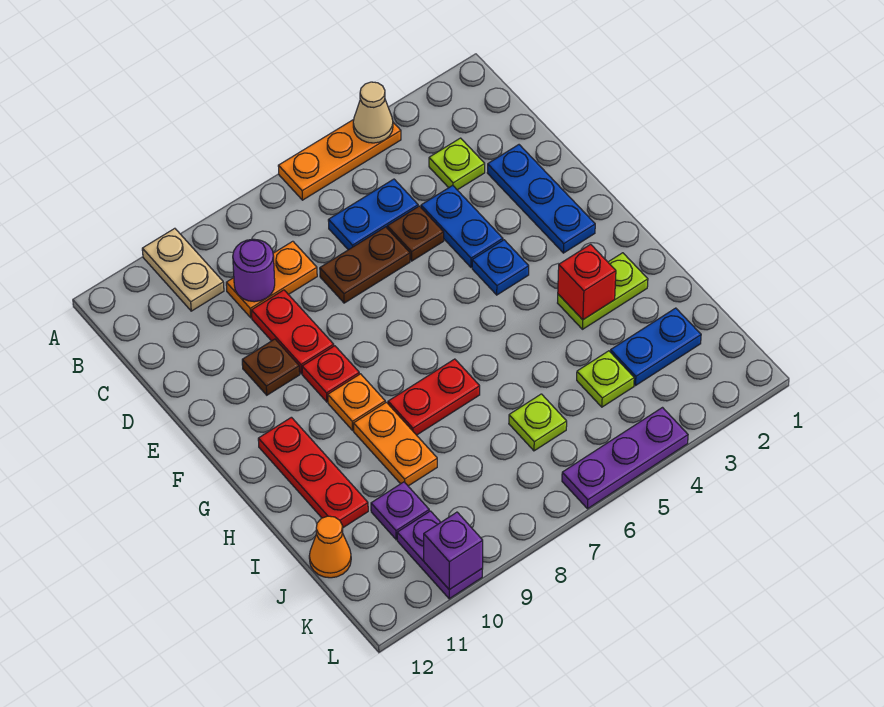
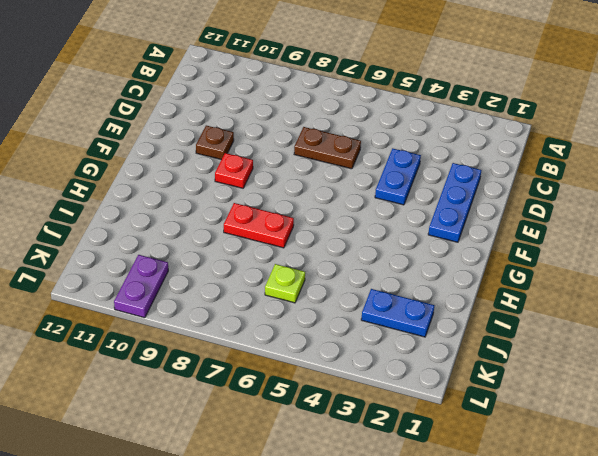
none -> orange plate A4:A6 level 1
none -> tan plate A10:B10 level 1
none -> lime plate C3 level 1

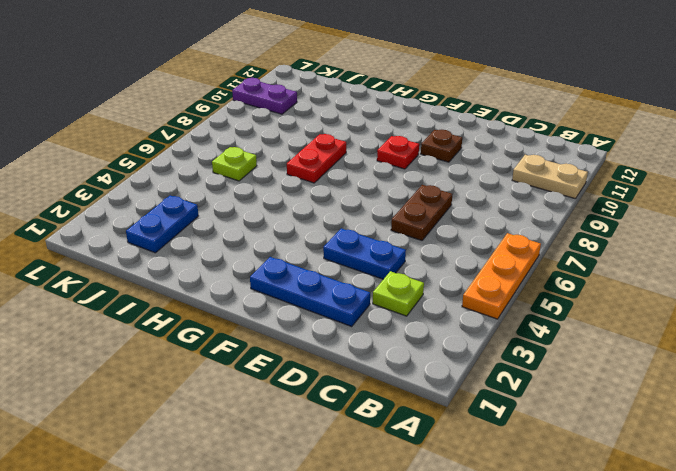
none -> blue plate C5:C6 level 1
none -> orange plate C8:C9 level 1
none -> brown plate D5 level 1

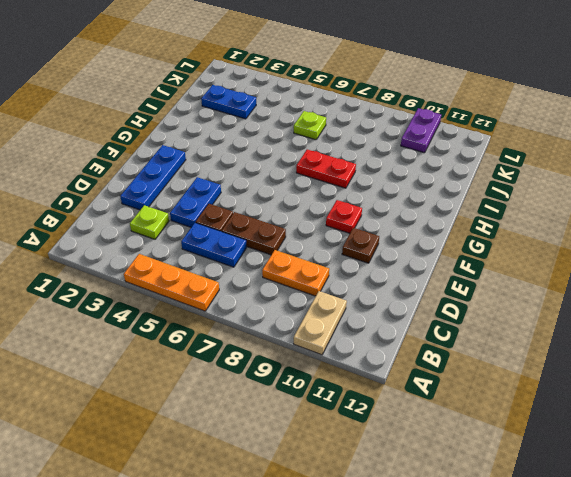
none -> red plate D9:E9 level 1
none -> blue plate F4 level 1
none -> orange plate G9 level 1

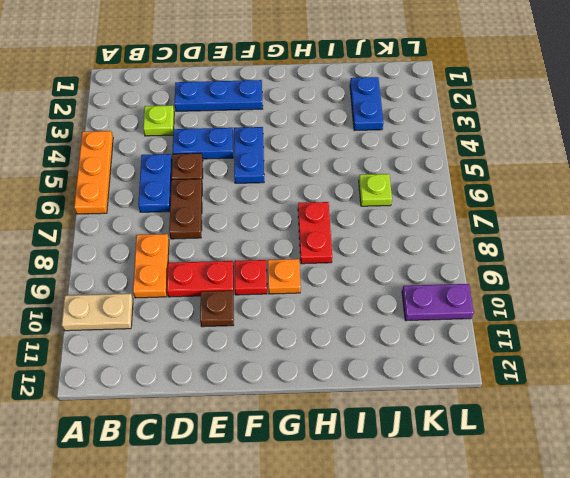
blue plate F4:F5 level 1 -> blue plate F4 level 1
none -> red plate G11:I11 level 1
none -> lime plate H2:H3 level 1
none -> orange plate H9:I9 level 1

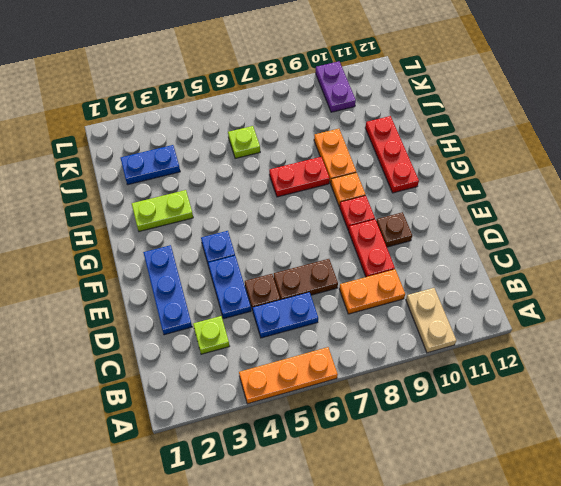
none -> lime plate J4 level 1
none -> purple plate J10 level 1
none -> orange cone J12 level 1

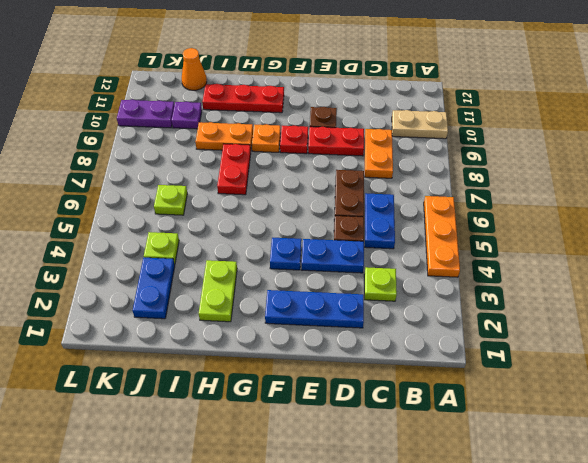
none -> purple plate L4:L6 level 1
none -> tan cone A4 level 2
none -> purple round brick C9 level 2

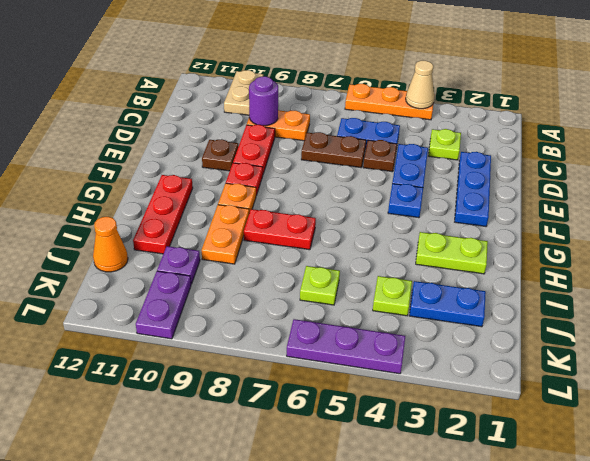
none -> red brick H3 level 2
none -> purple brick L10 level 2

